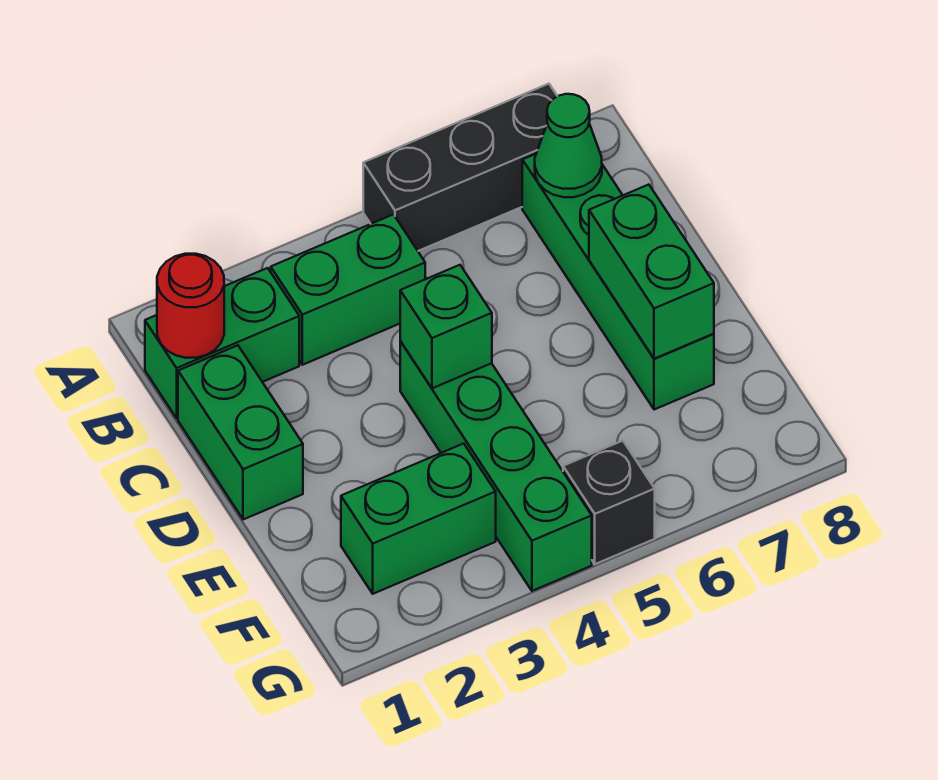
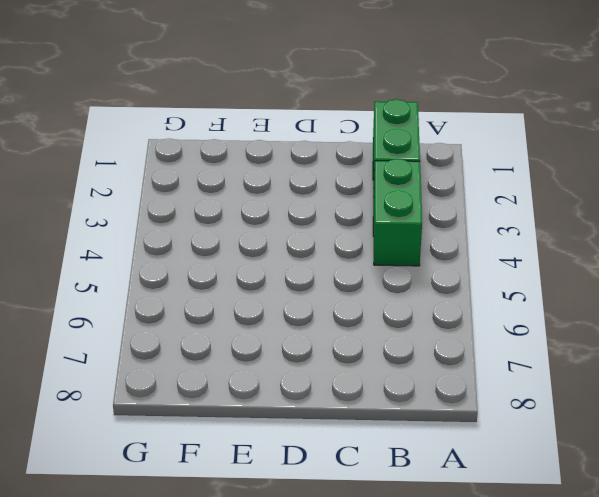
none -> black brick A5:A7 level 1
none -> green brick B7:E7 level 1
none -> green brick C1:D1 level 1

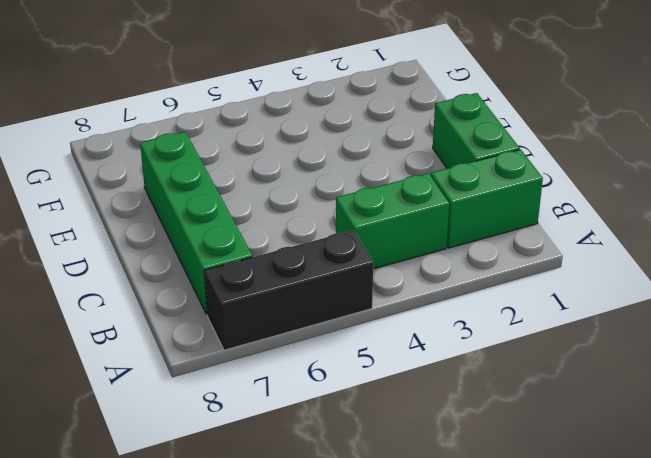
none -> green brick D4:G4 level 1
none -> green brick F2:F3 level 1
none -> black brick G5 level 1

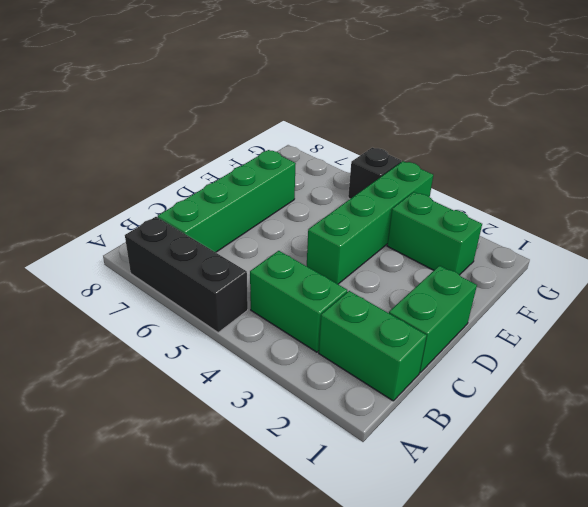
none -> red round brick B1 level 2
none -> green cone B7 level 2
none -> green brick D4 level 2

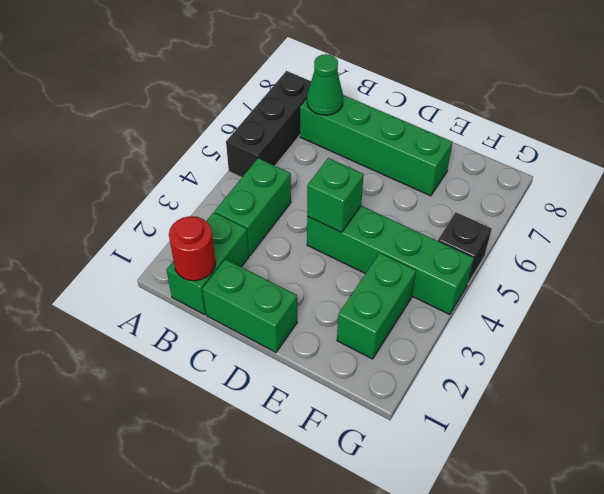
none -> green brick D7:E7 level 2

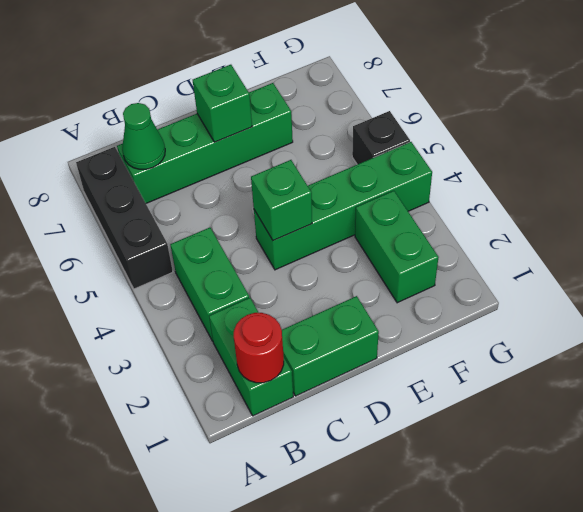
green brick D7 level 2 -> green brick D7:E7 level 2

